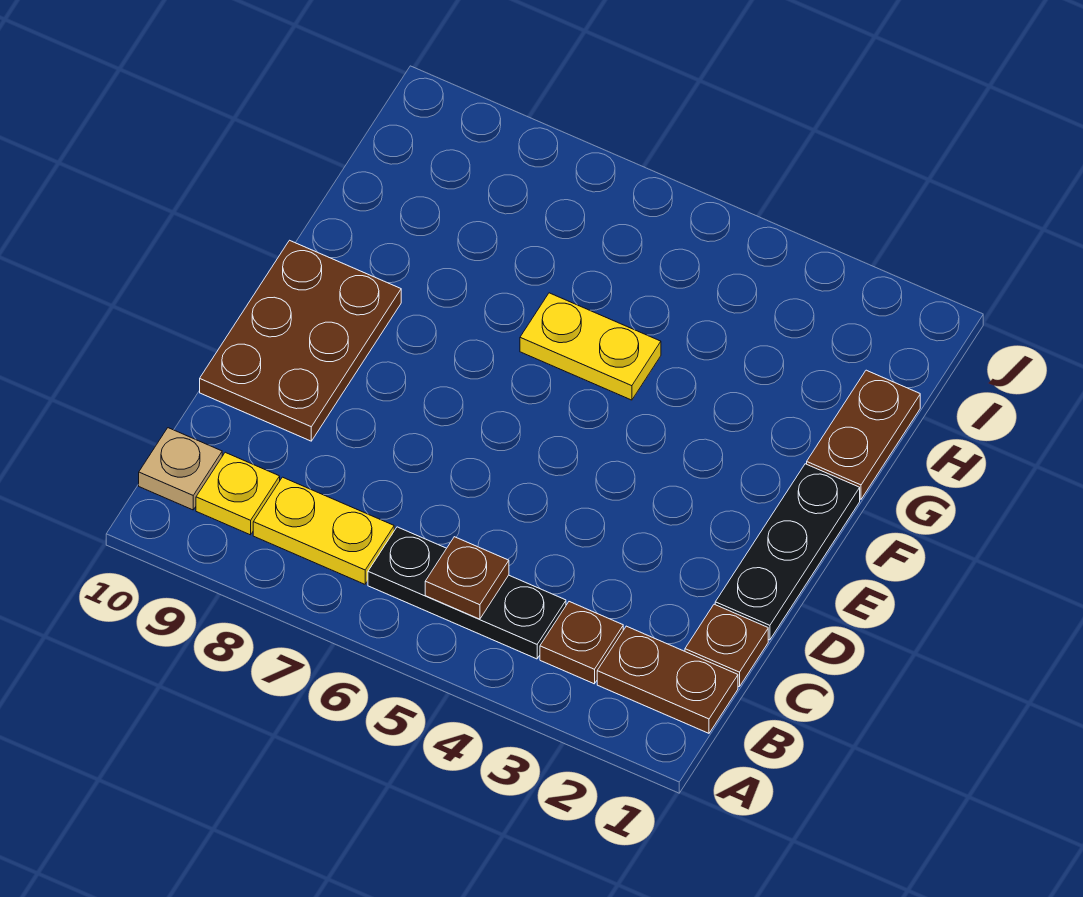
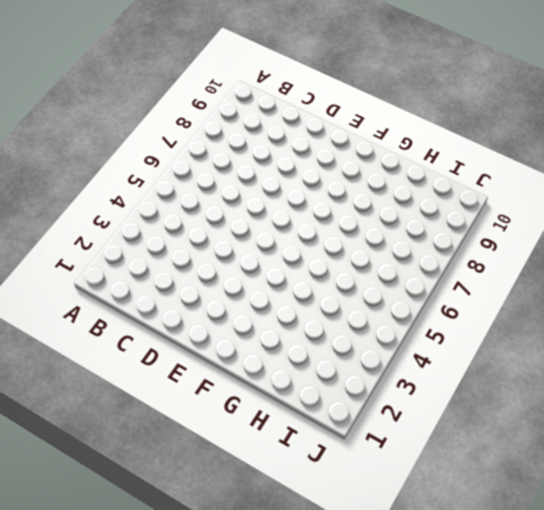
none -> brown plate B1:B2 level 1
none -> brown plate B3 level 1
none -> black plate B4:B6 level 1

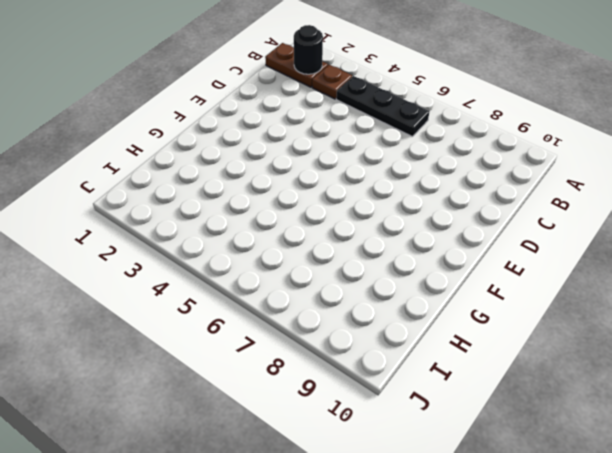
black round brick B2 level 2 -> none
none -> yellow plate B7:B8 level 1
none -> yellow plate B9 level 1
none -> tan plate B10 level 1

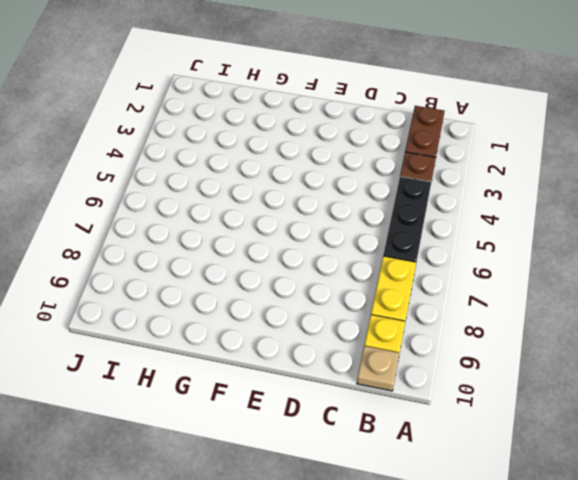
none -> brown plate C1 level 1
none -> black plate D1:F1 level 1
none -> brown plate D9:F10 level 1

